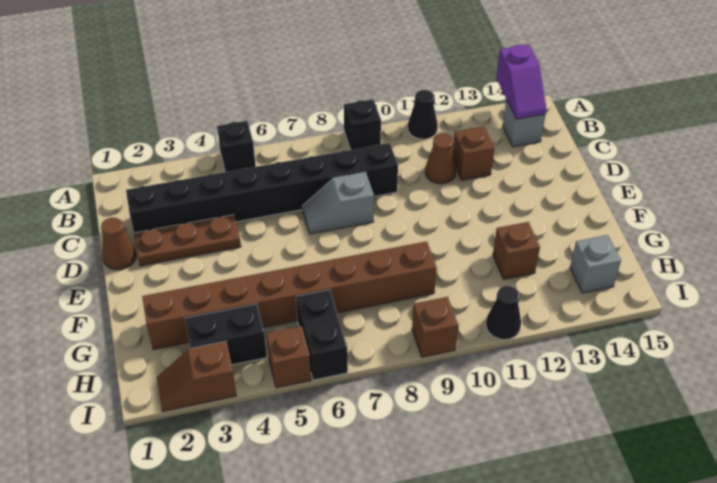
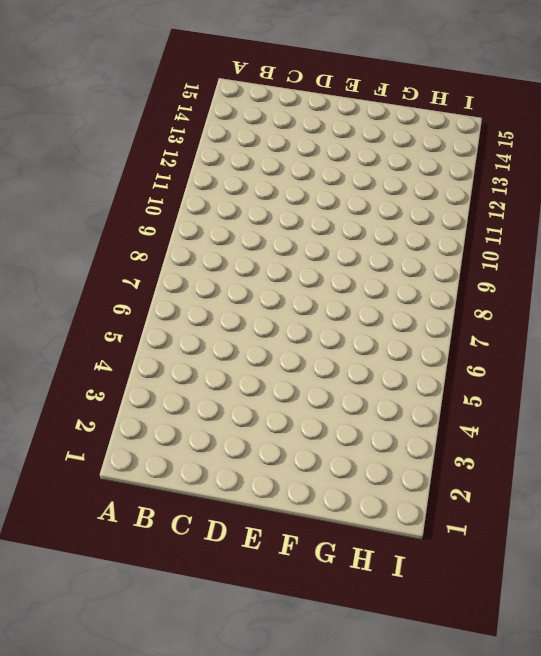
none -> black brick A5 level 1
none -> black brick A9 level 1
none -> black cone A11 level 1

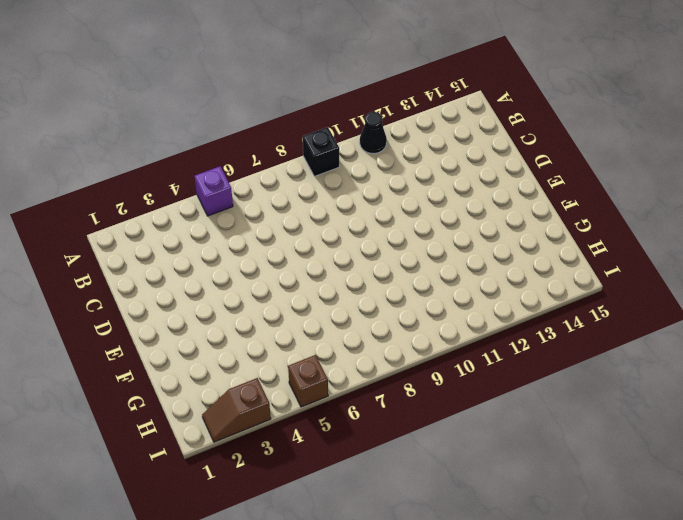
purple brick A5 level 1 -> black brick A5 level 1
none -> grey brick B14 level 1
none -> black brick C2:C9 level 1
none -> brown cone C11 level 1

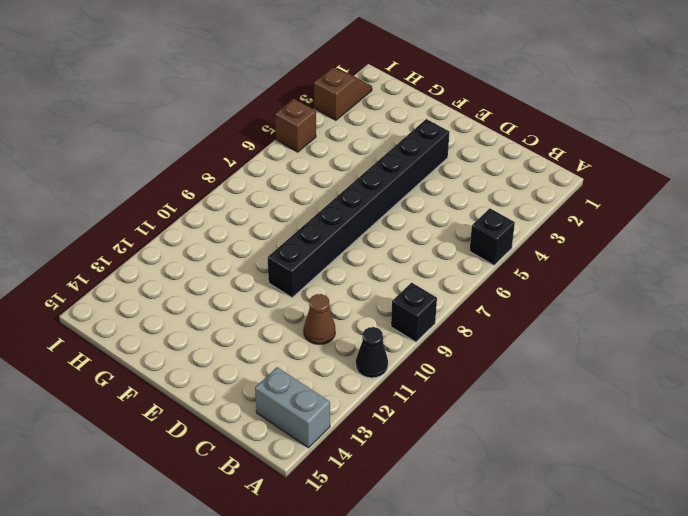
grey brick A14:B14 level 1 -> grey brick B14 level 1
black brick E3:E10 level 1 -> black brick C2:C9 level 1
none -> brown brick C12 level 1
none -> brown cone D1 level 1
none -> brown plate D2:D4 level 1

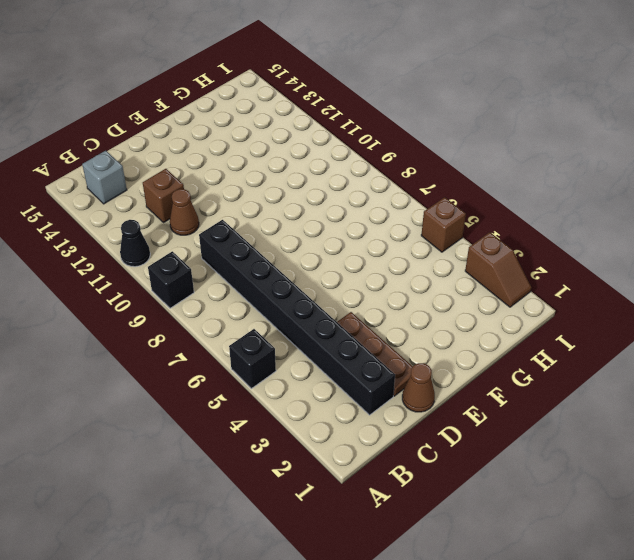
none -> grey slope D7:D8 level 1 top 8
none -> brown brick G2:G9 level 1
none -> brown brick G12 level 1

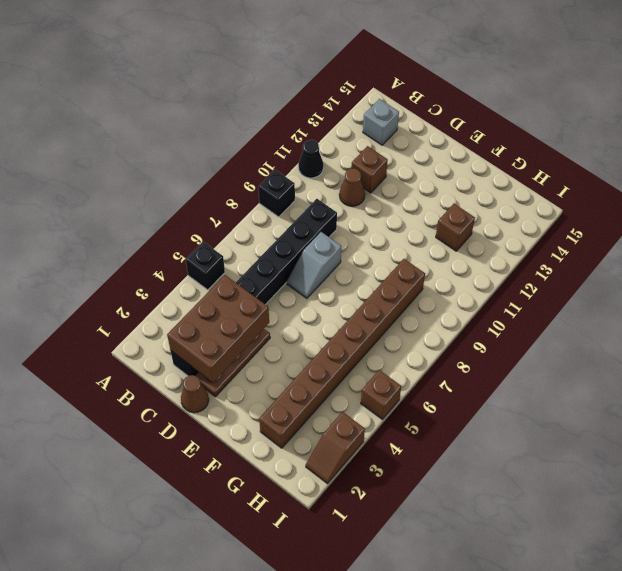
brown brick C2:D4 level 2 -> none
none -> black brick H3:H4 level 1
none -> black brick H6:I6 level 1
none -> grey brick H14 level 1

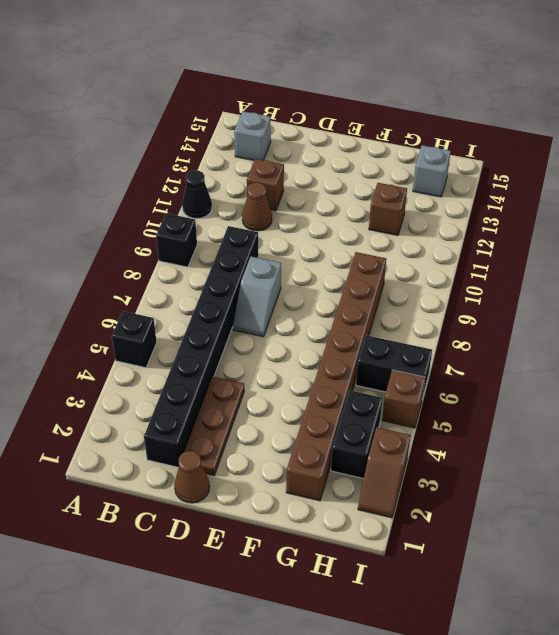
none -> brown brick I9 level 1
none -> black cone I11 level 1
none -> purple slope A14:B14 level 2 top A

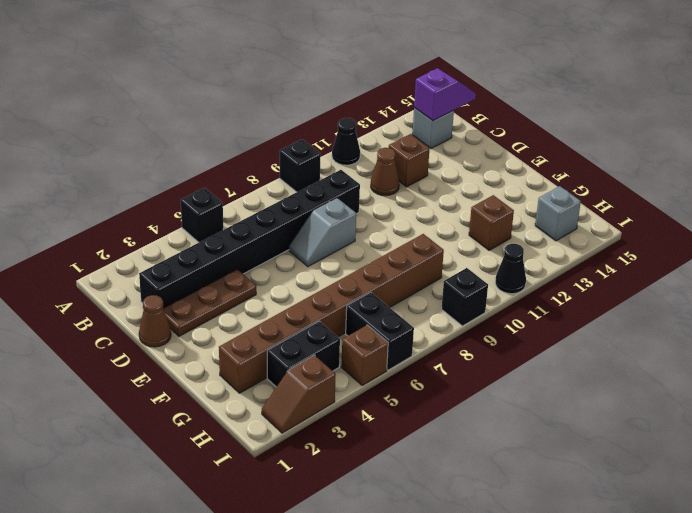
purple slope B14:B15 level 2 top 14 -> purple slope A14:B14 level 2 top A
black brick I9 level 1 -> brown brick I9 level 1

